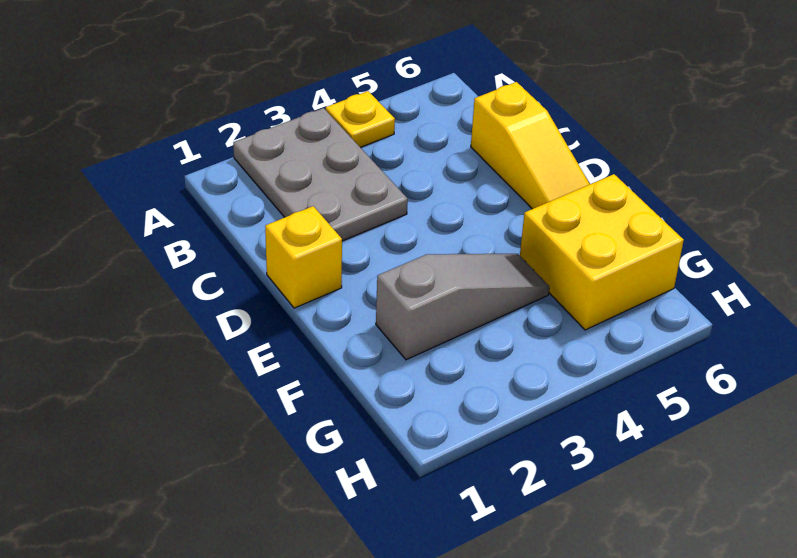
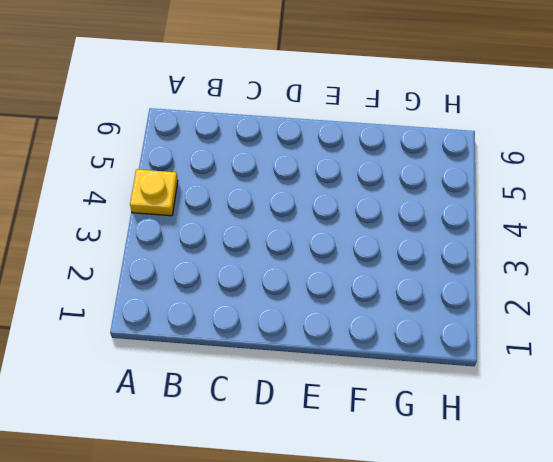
none -> grey plate A2:C3 level 1
none -> yellow slope C6:E6 level 1 top C

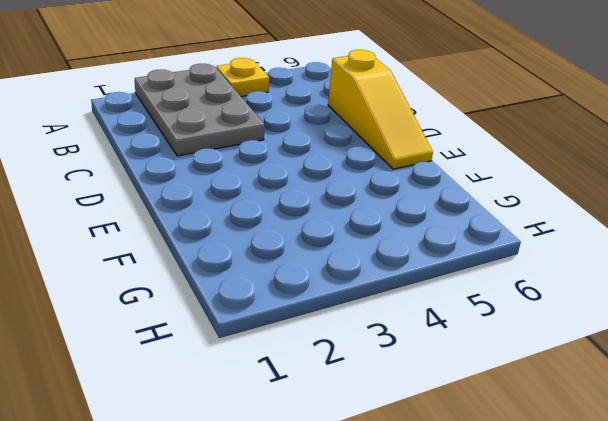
none -> yellow brick D1 level 1
none -> grey slope F2:F4 level 1 top 2

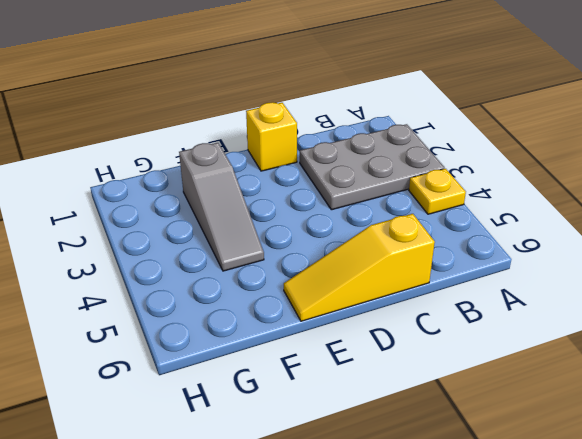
none -> yellow brick F5:G6 level 1

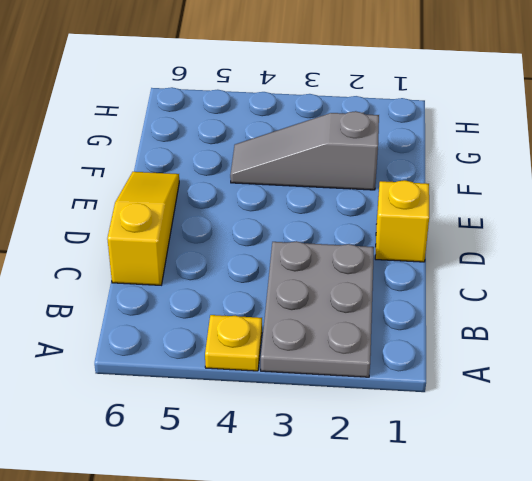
none -> yellow brick F5:G6 level 1

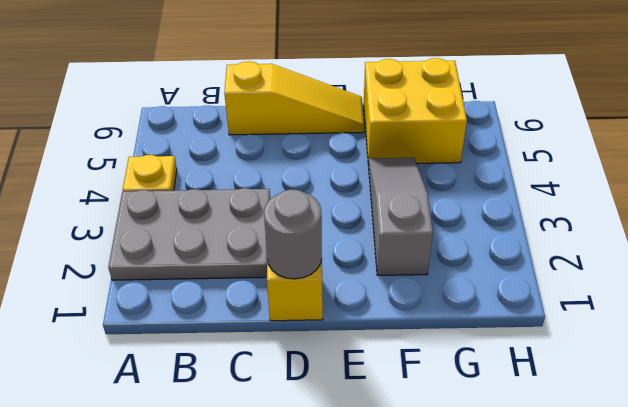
grey round brick D1 level 2 -> none

